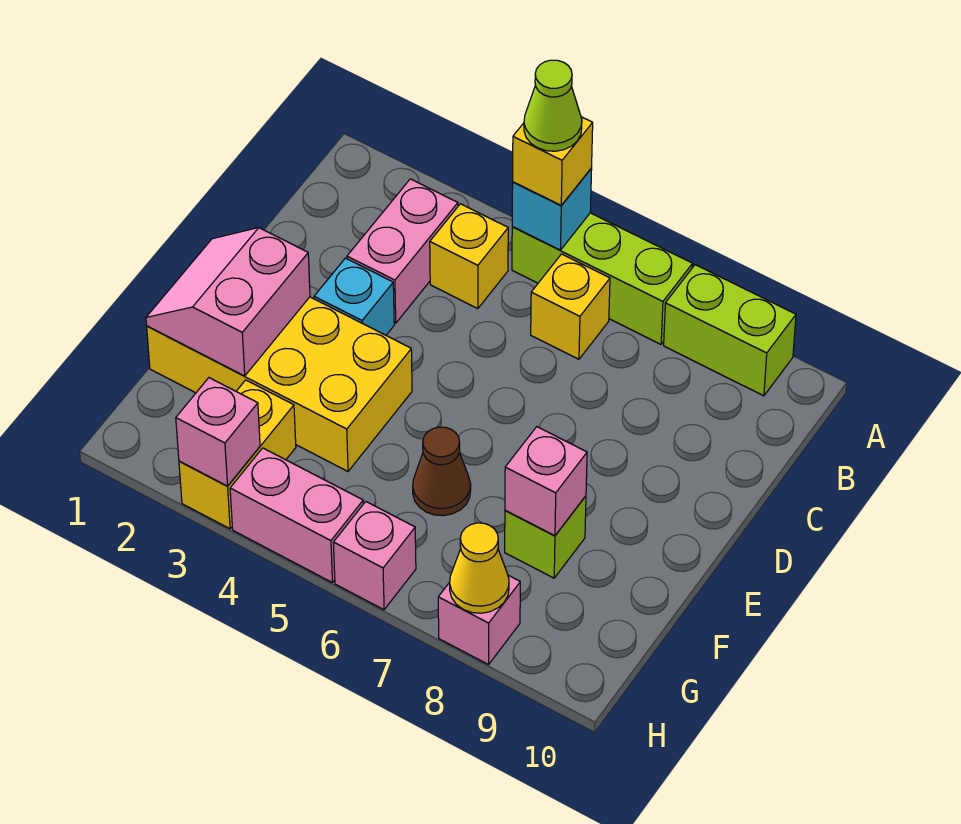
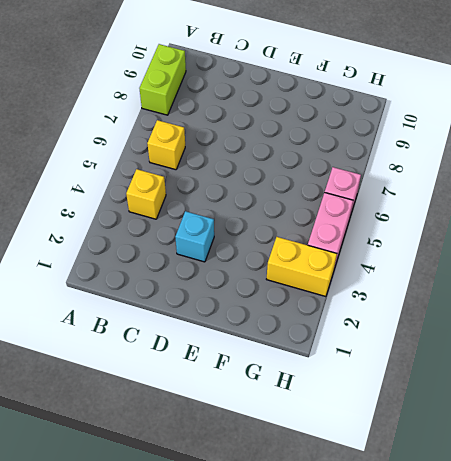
none -> lime brick A5:A7 level 1
none -> pink brick B3:C3 level 1
none -> yellow brick E1:F4 level 1

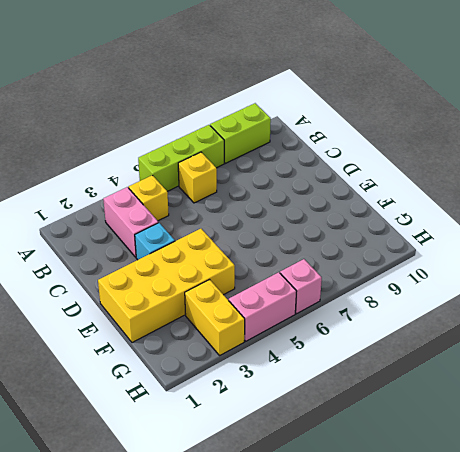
none -> brown cone F6 level 1
none -> lime brick F8 level 1
none -> pink brick H8 level 1

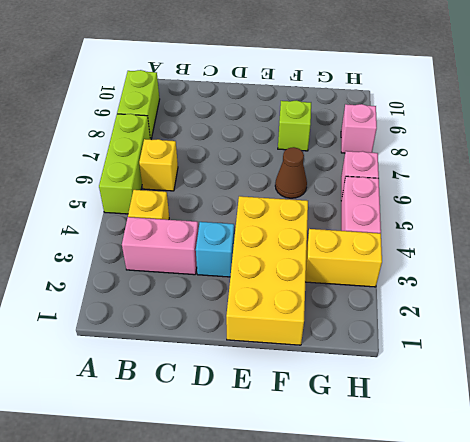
none -> cyan brick A5 level 2
none -> pink slope E1:F2 level 2 top 2
none -> pink brick F8 level 2

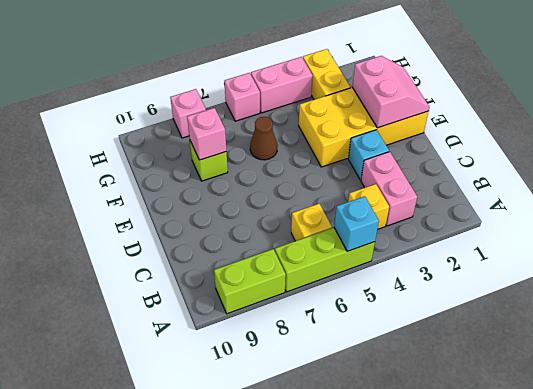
none -> pink brick H3 level 2
none -> yellow cone H8 level 2
none -> yellow brick A5 level 3

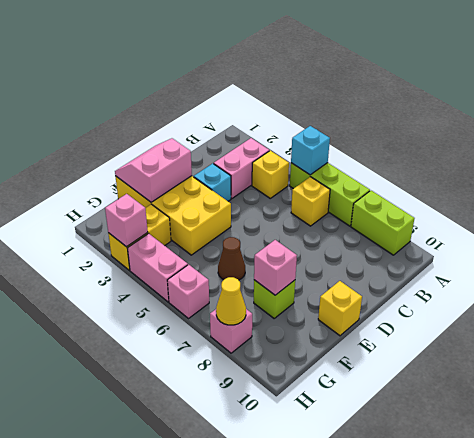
yellow brick E10 level 1 -> yellow brick A5 level 3
none -> lime cone A5 level 4

